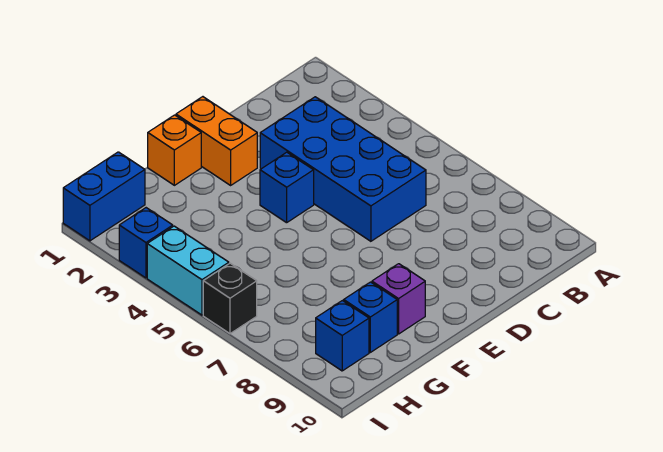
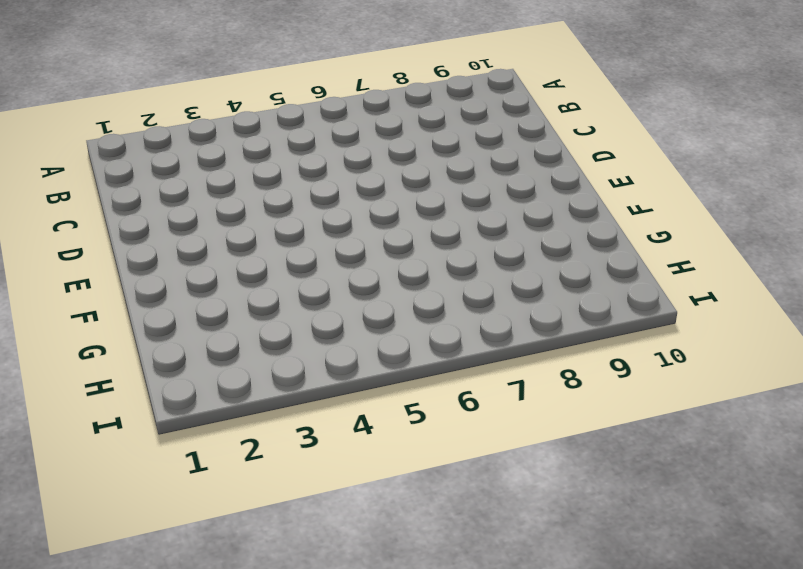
none -> blue brick C3:D6 level 1
none -> orange brick E1:E2 level 1

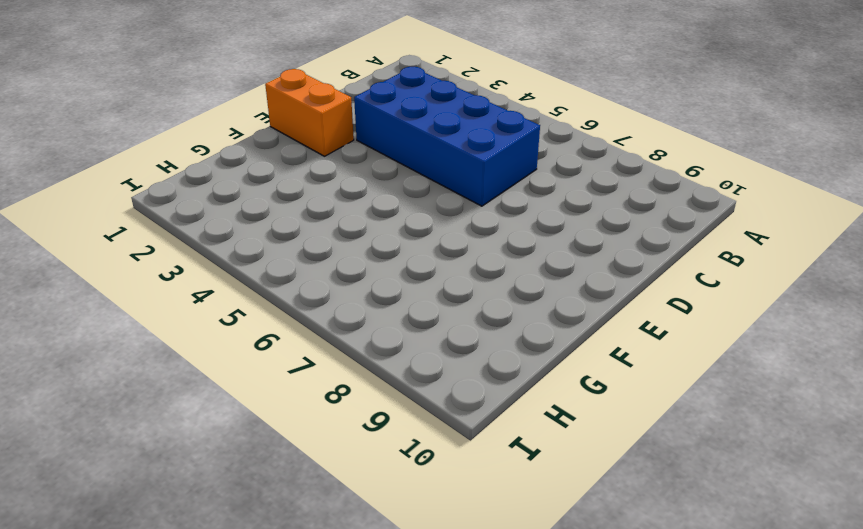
none -> blue brick E4 level 1
none -> orange brick F1 level 1

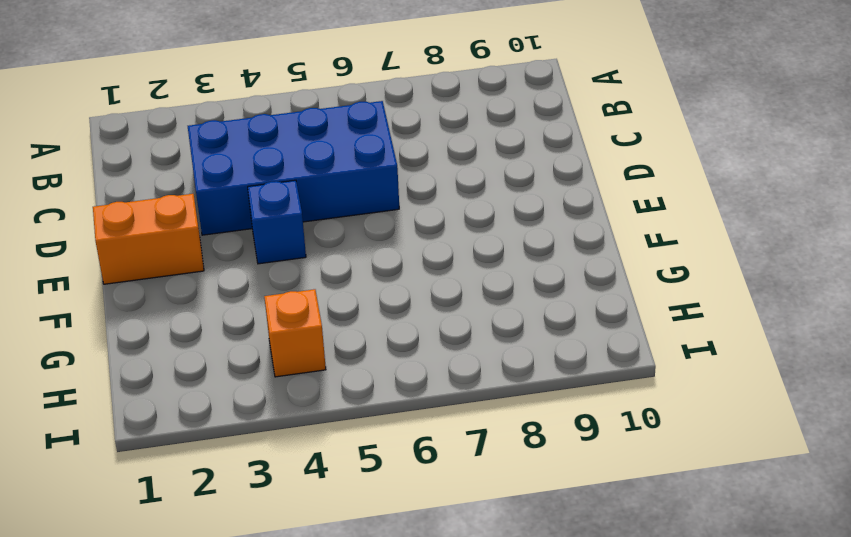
orange brick H4 level 1 -> orange brick F1 level 1
none -> purple brick F9 level 1
none -> blue brick G9 level 1

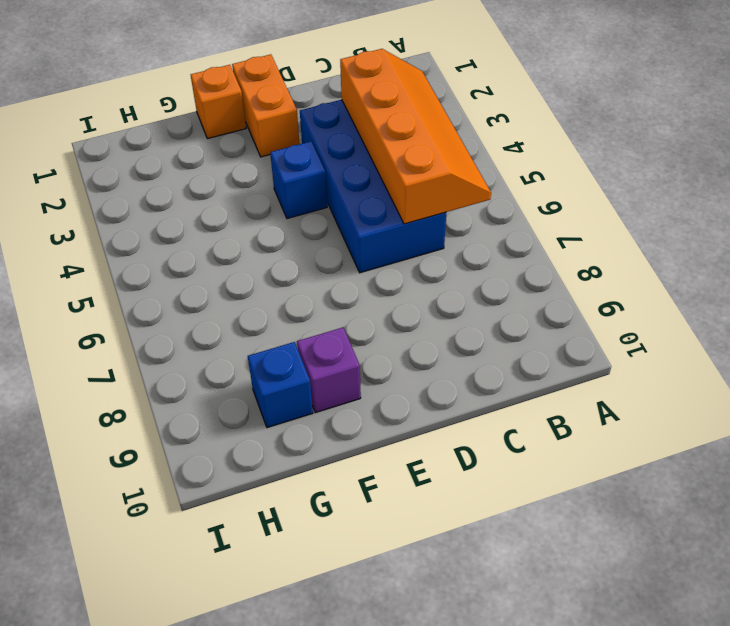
orange slope B3:C6 level 2 top C -> none
none -> blue brick H1:I1 level 1
none -> blue brick H9 level 1

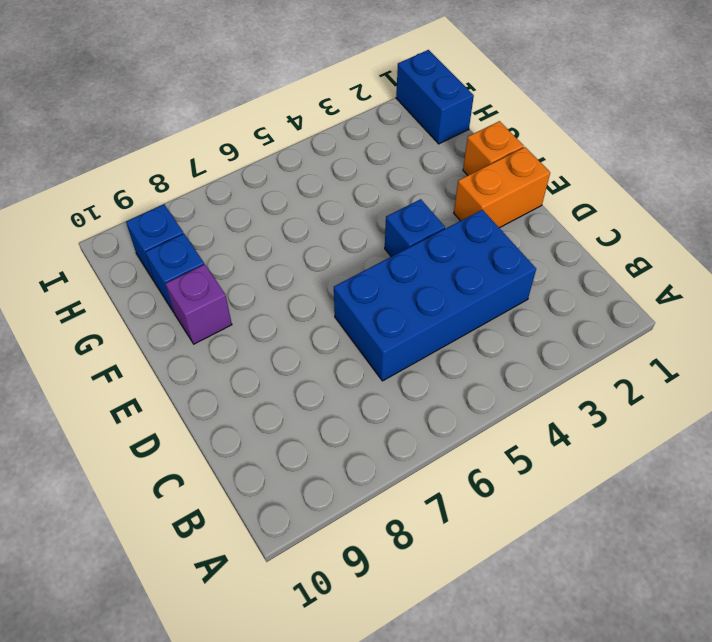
none -> blue brick I3 level 1
none -> cyan brick I4:I5 level 1

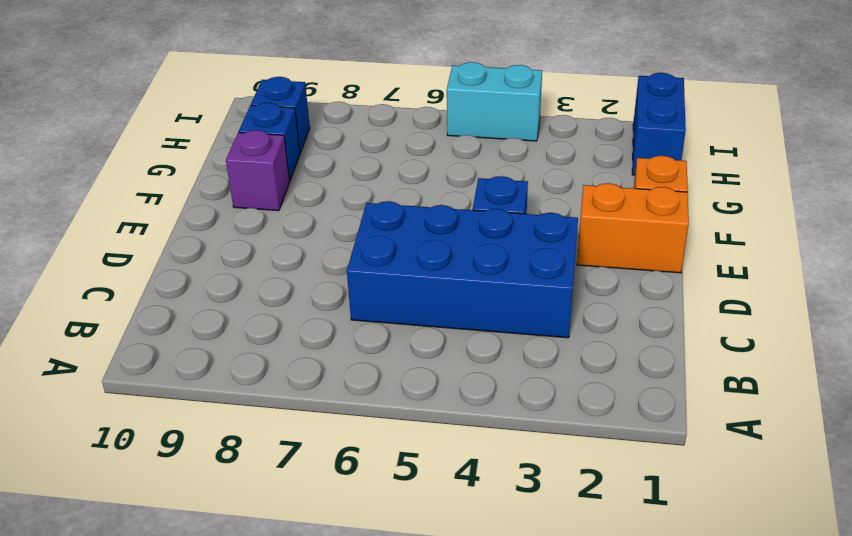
none -> blue brick I3 level 1
none -> black brick I6 level 1

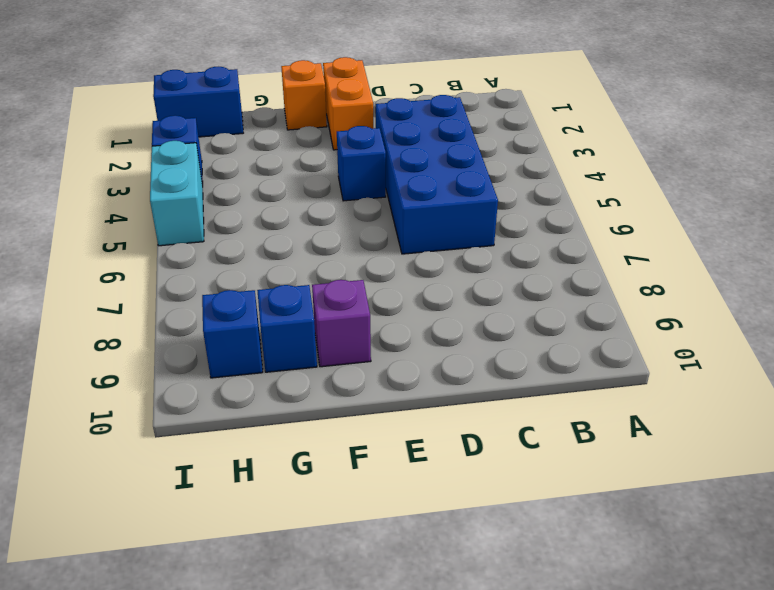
none -> black brick I6 level 1

